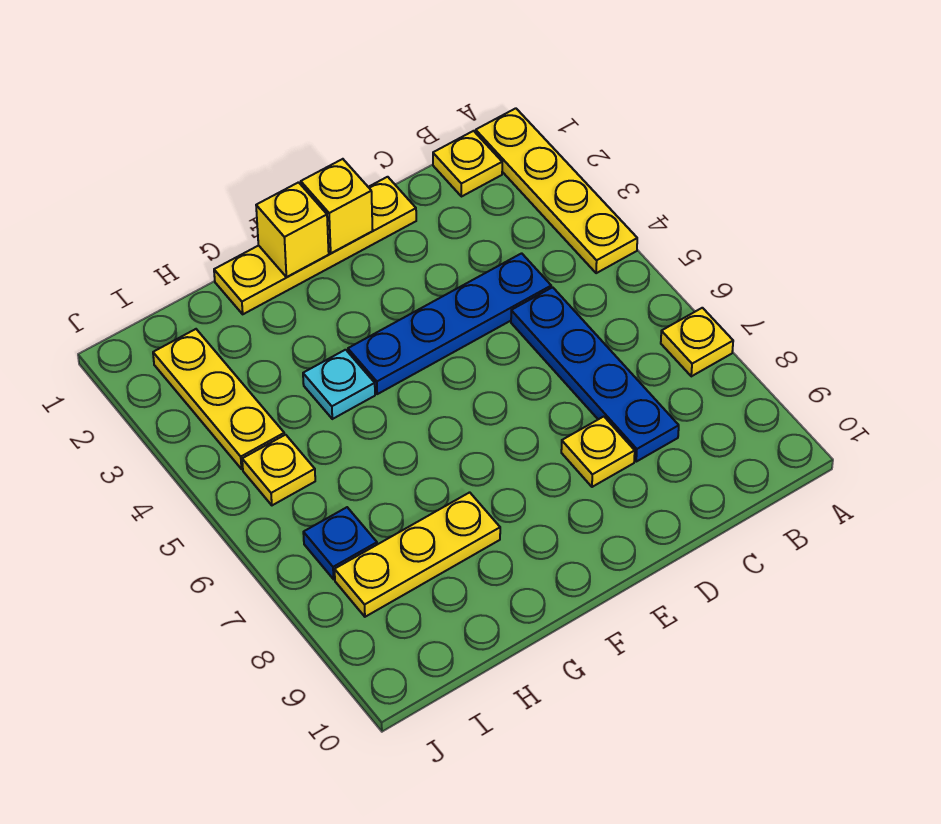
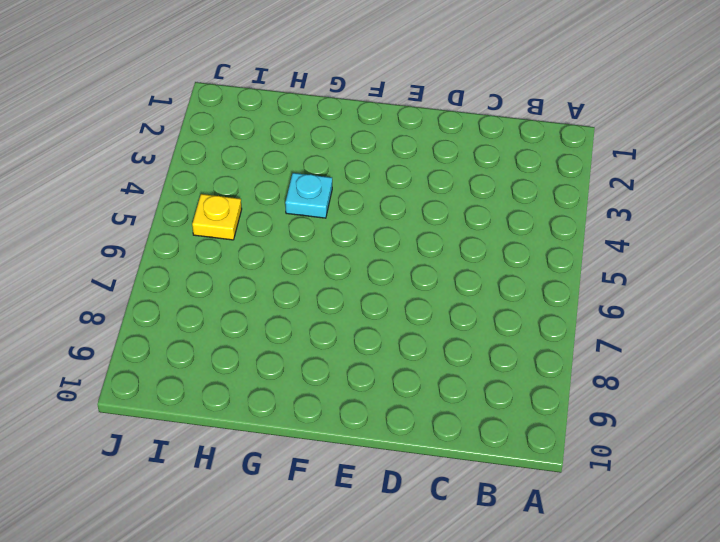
none -> yellow plate A1:A4 level 1
none -> yellow plate A7 level 1
none -> yellow plate B1 level 1

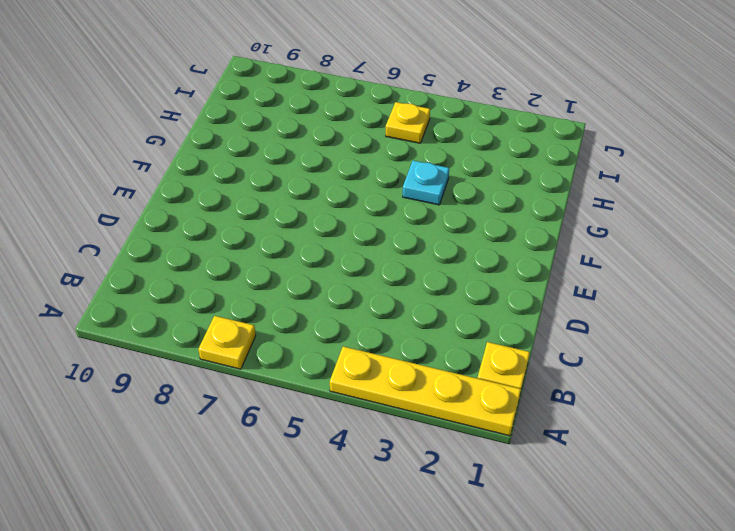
none -> blue plate C4:F4 level 1
none -> blue plate C5:C8 level 1
none -> yellow plate D1:G1 level 1

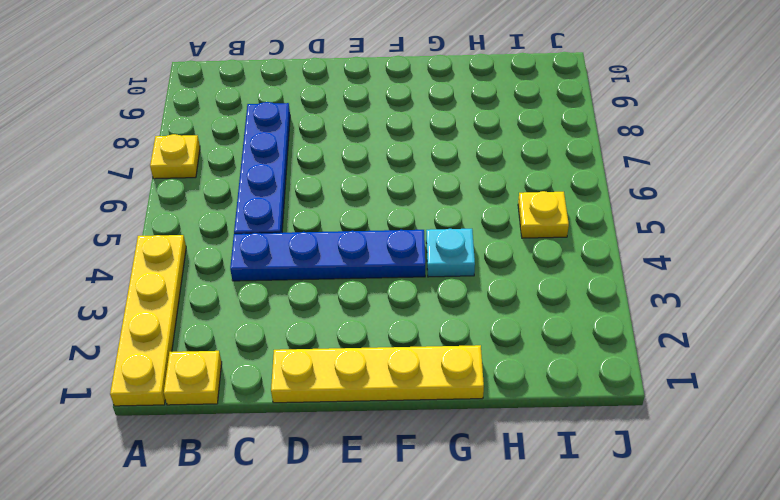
none -> yellow plate D8 level 1
none -> yellow plate G8:I8 level 1
none -> yellow plate I2:I4 level 1

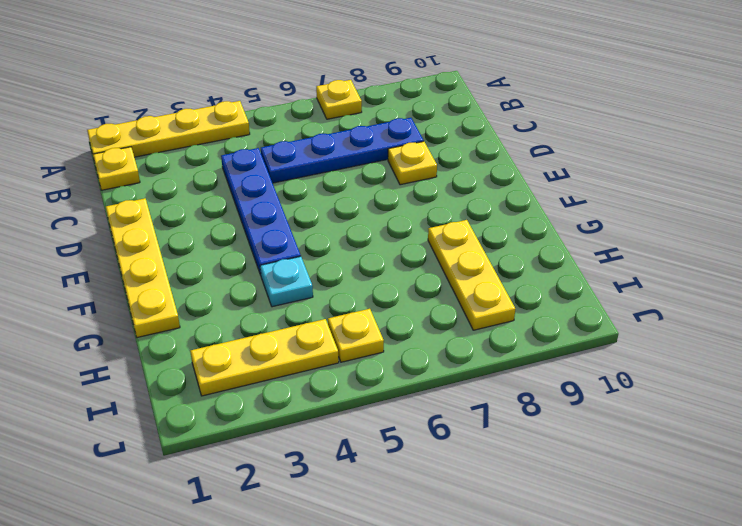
none -> blue plate I7 level 1
none -> yellow brick E1 level 2
none -> yellow brick F1 level 2

